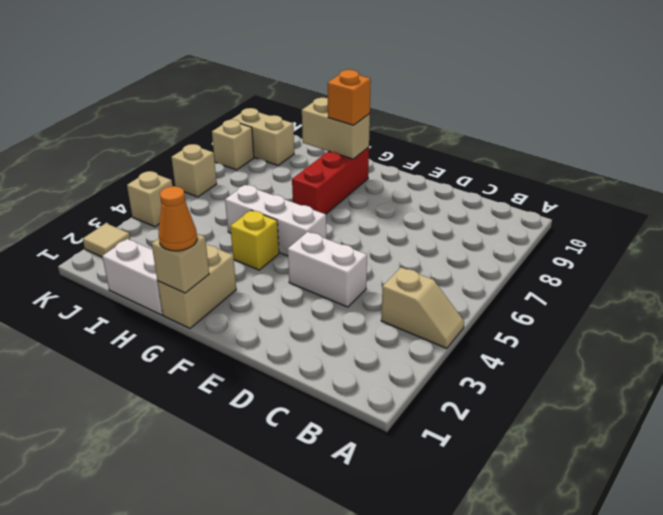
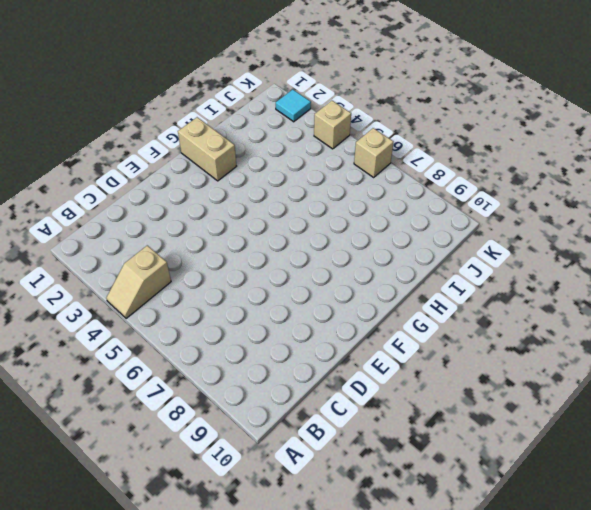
cyan tile K2 level 1 -> tan tile K2 level 1
none -> white brick D4:E4 level 1
none -> white brick F5:H5 level 1
none -> yellow brick G4 level 1

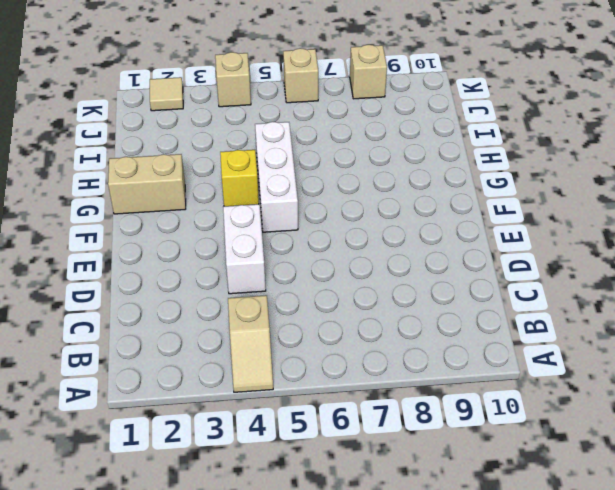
none -> red brick G7:G9 level 1
none -> white brick H1:I1 level 1
none -> tan brick J9:K9 level 1

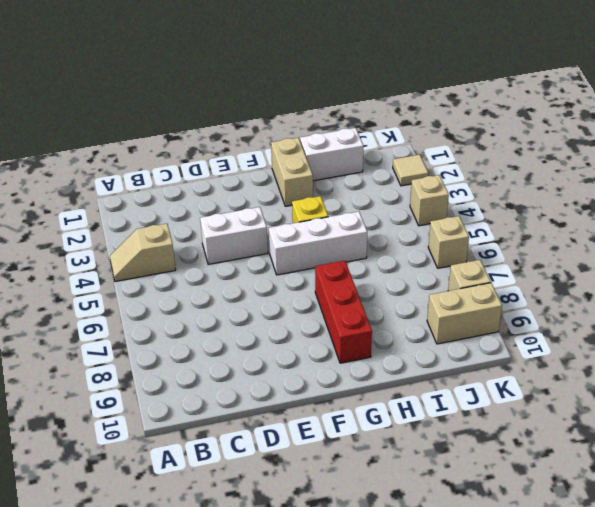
none -> tan brick G1 level 2
none -> tan brick G9:H9 level 2
none -> orange cone G1 level 3

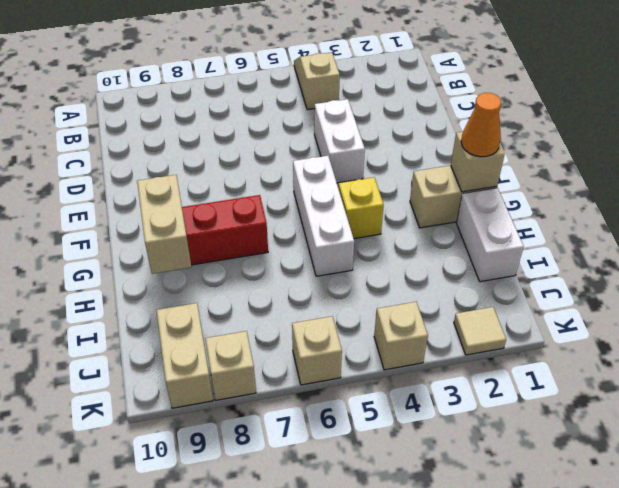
none -> orange brick G9 level 3

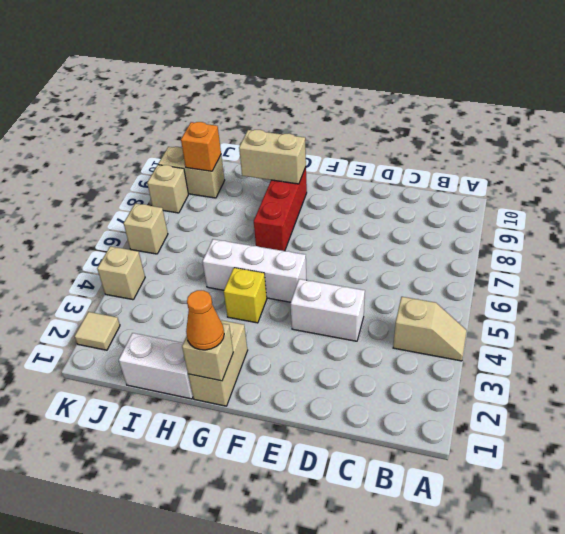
orange brick J9 level 2 -> orange brick G9 level 3

